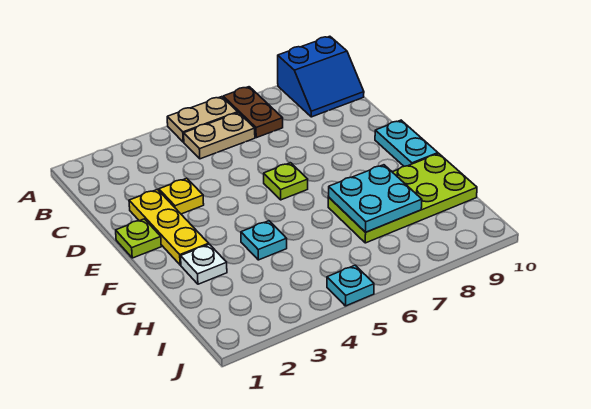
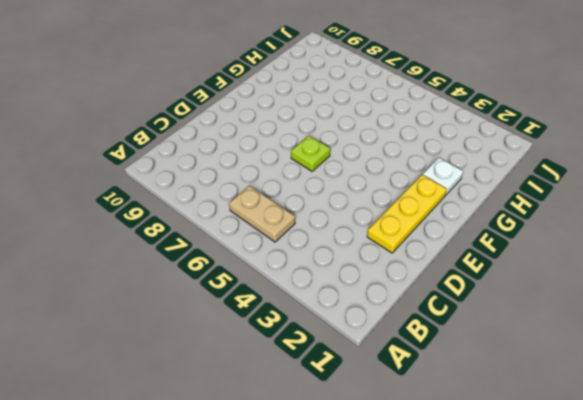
none -> tan plate A5:A6 level 1
none -> brown plate A7:B7 level 1
none -> blue slope A9:B10 level 1 top A

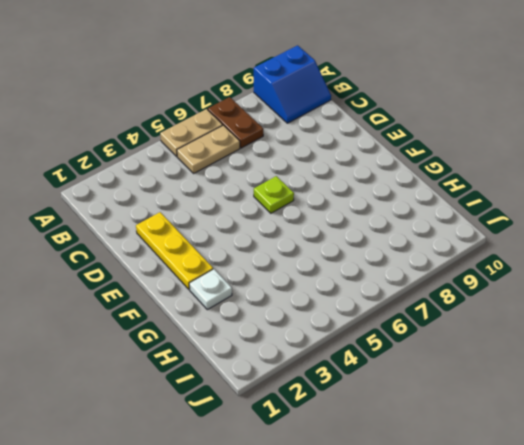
none -> yellow plate D3 level 1
none -> lime plate E1 level 1
none -> cyan plate E10:F10 level 1

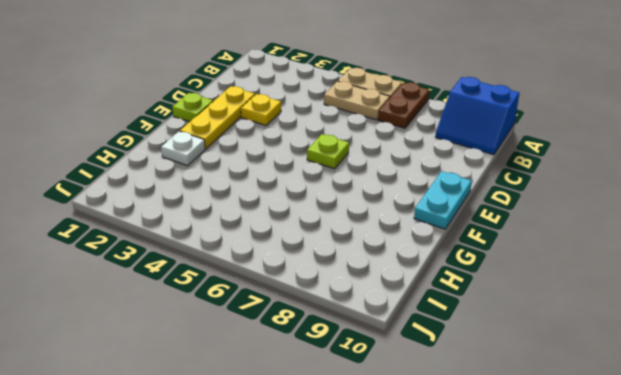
none -> cyan plate G4 level 1
none -> lime plate G7:H10 level 1
none -> cyan plate J5 level 1

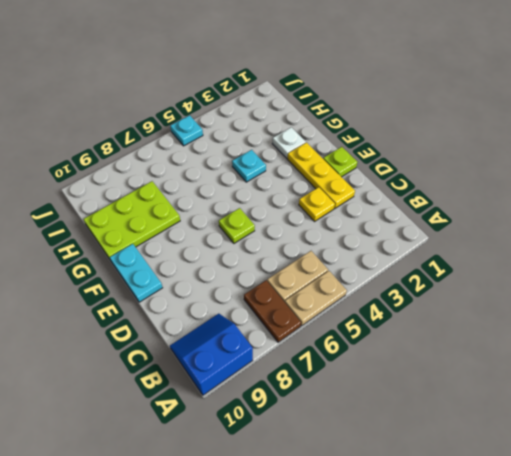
lime plate G8:H10 level 1 -> lime plate G7:H10 level 1
none -> cyan plate G7:H8 level 2

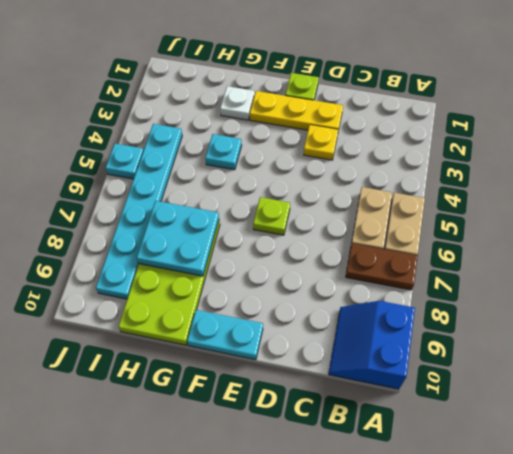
cyan plate I4:I9 level 1 -> none

